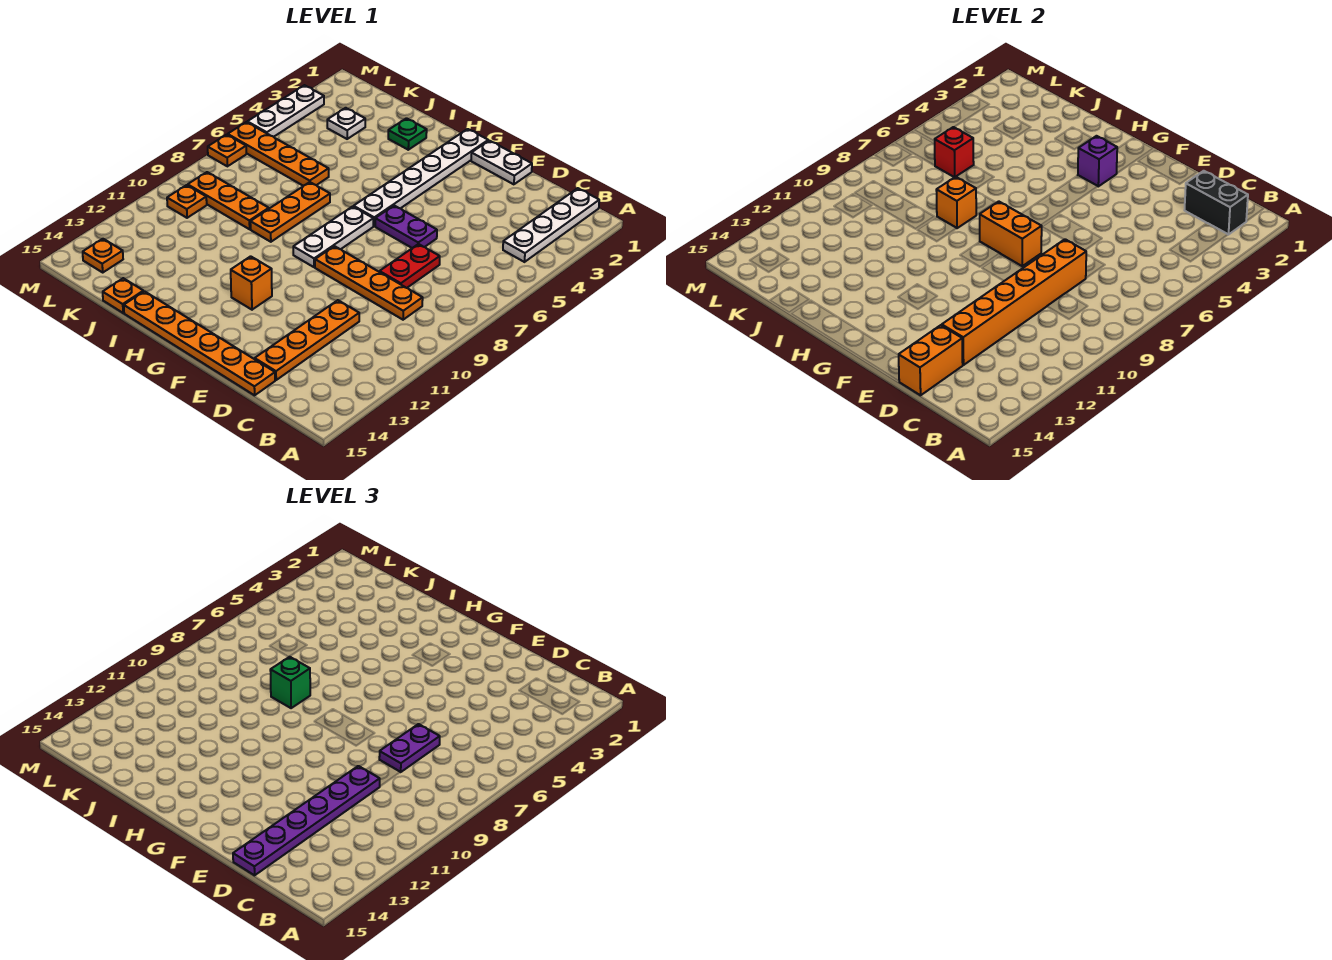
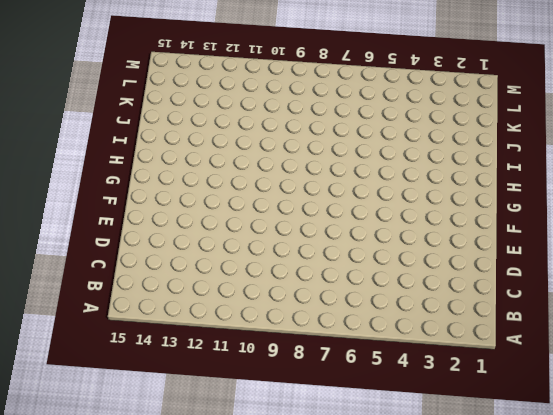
none -> white plate B1:B4 level 1
none -> orange plate C9:F9 level 1
none -> red plate D7:D8 level 1
none -> orange plate D11:D14 level 1

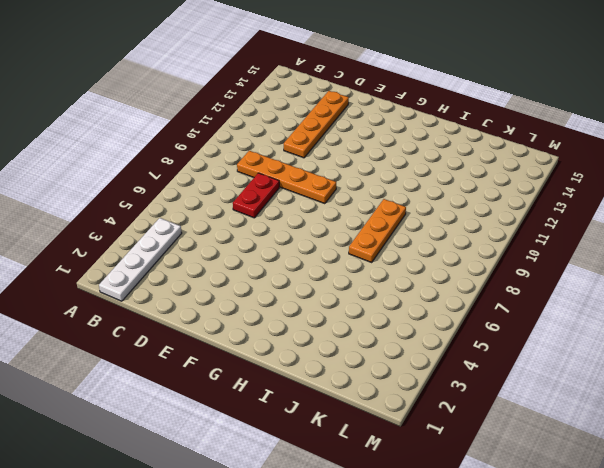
none -> orange plate D15:I15 level 1
none -> white plate E1:F1 level 1
none -> purple plate E6:F6 level 1
none -> white plate G1:G6 level 1

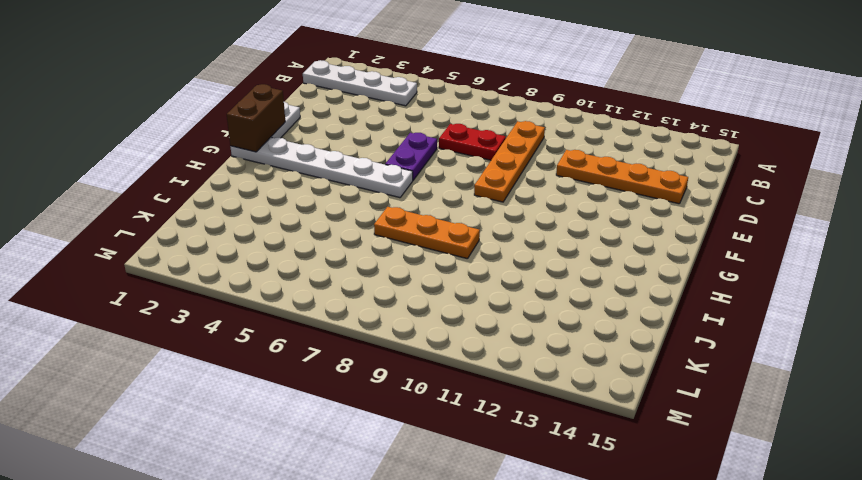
brown brick F1:G1 level 2 -> none
none -> orange plate D15:I15 level 1
none -> white plate G7:G9 level 1
none -> orange brick G12 level 1
none -> green plate I2 level 1

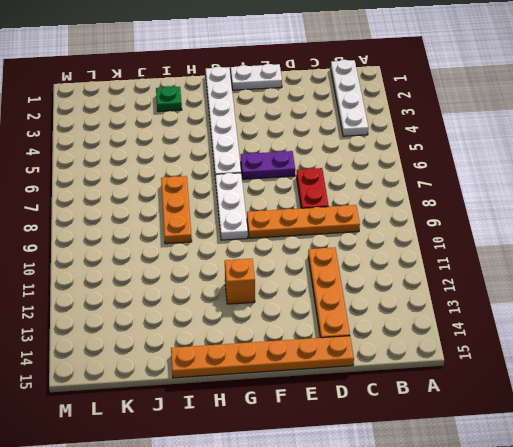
none -> orange plate J6:M6 level 1
none -> orange plate J9:L9 level 1
none -> orange plate J15 level 1
none -> white plate K3 level 1

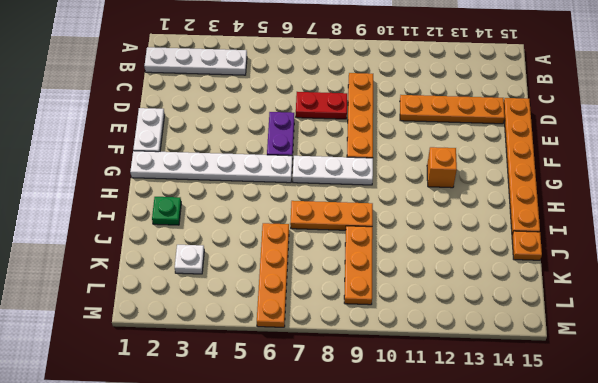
none -> orange plate L10 level 1
none -> orange plate L14 level 1
none -> white plate M3:M5 level 1
none -> orange plate M7 level 1

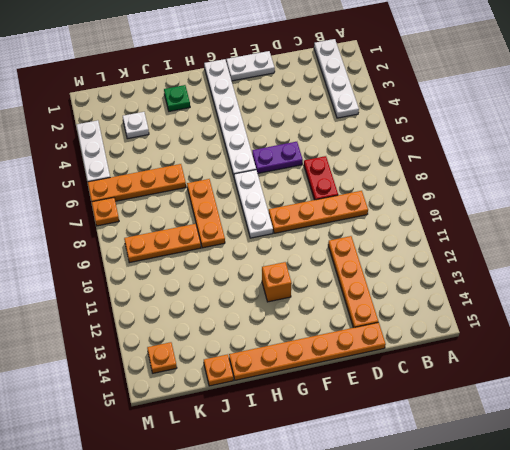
none -> orange plate L10 level 1
none -> black brick B2:C2 level 2
none -> orange brick D8:D13 level 2
none -> orange brick D14:D15 level 2

